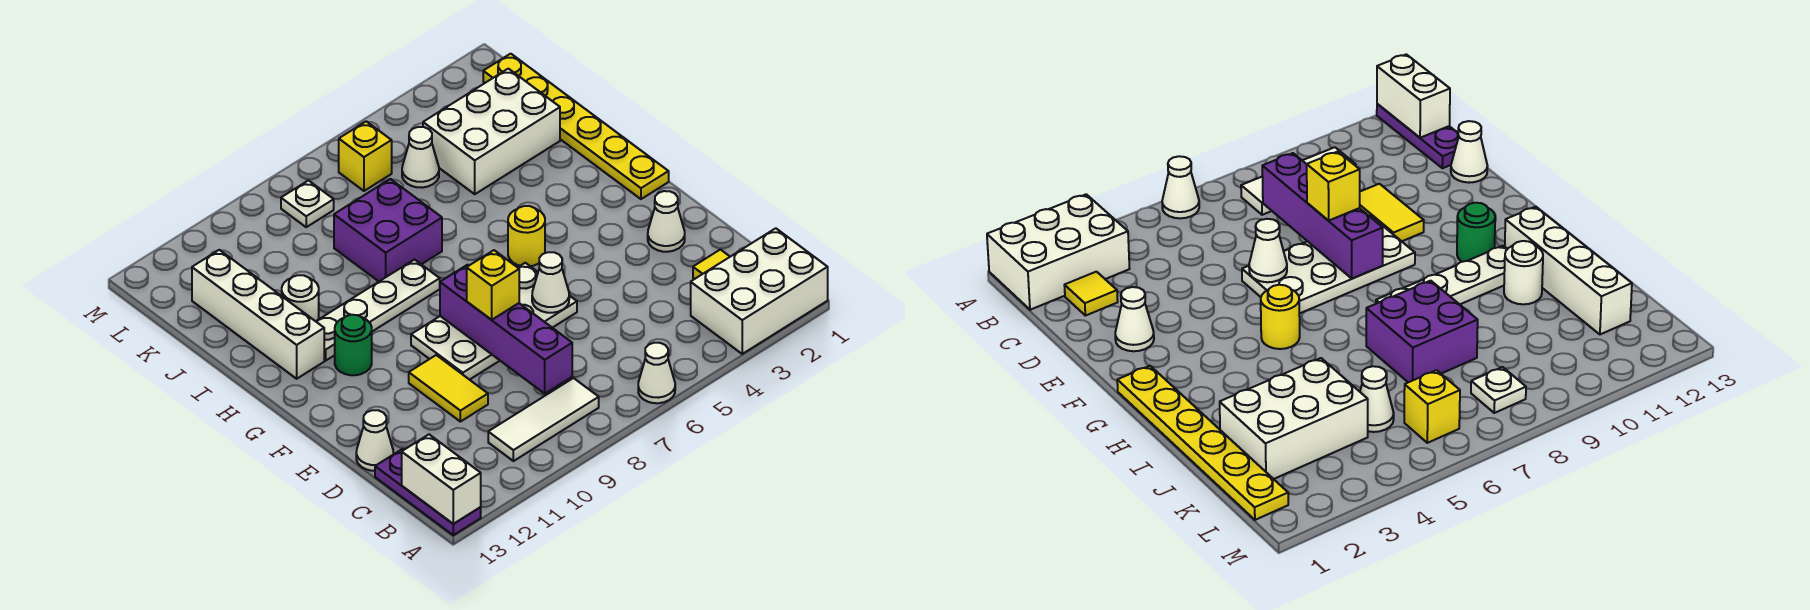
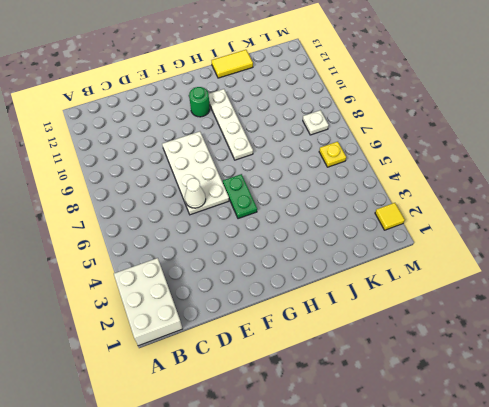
green plate G5:G6 level 1 -> yellow round brick G5 level 1
yellow tile I13:J13 level 1 -> yellow tile D10:E10 level 1
yellow plate L6 level 1 -> yellow brick L6 level 1
yellow tile M2 level 1 -> yellow tile C2 level 1
none -> white cone A6 level 1
none -> purple plate A13:C13 level 1
none -> white tile B8:B10 level 1

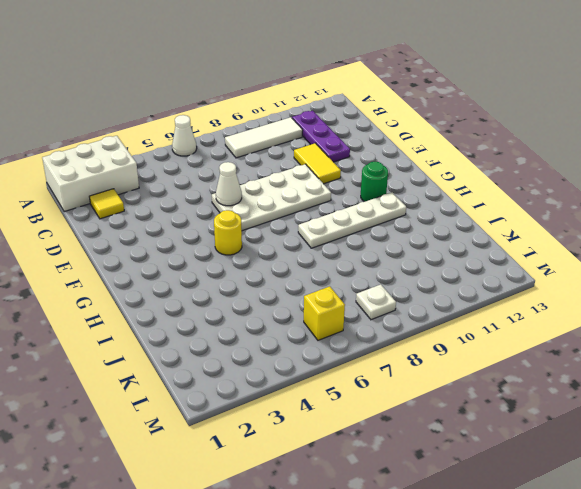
purple plate B11:D11 level 1 -> purple plate A13:C13 level 1
none -> white cone D13 level 1
none -> white cone E2 level 1
none -> yellow plate G1:L1 level 1

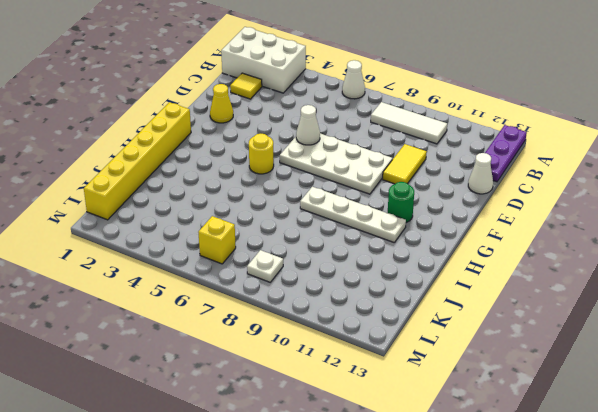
yellow cone E2 level 1 -> white cone E2 level 1
yellow brick G1:L1 level 1 -> yellow plate G1:L1 level 1
none -> white brick H12:K12 level 1
none -> purple brick I7:J8 level 1
none -> white round brick I11 level 1

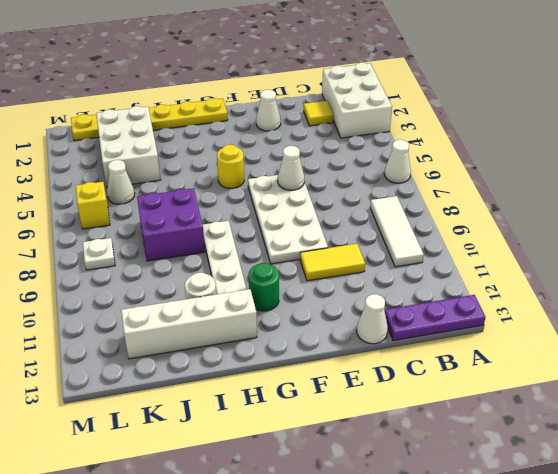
none -> white brick A13:B13 level 2
none -> purple brick C8:F8 level 2
none -> yellow brick E8 level 3

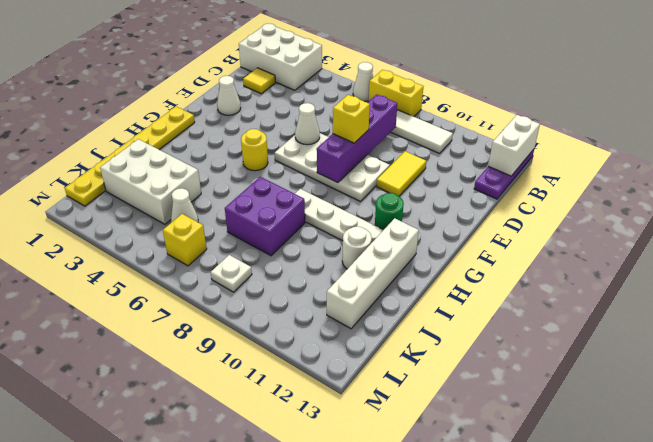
yellow brick A7:A8 level 1 -> none
none -> white cone D13 level 1

